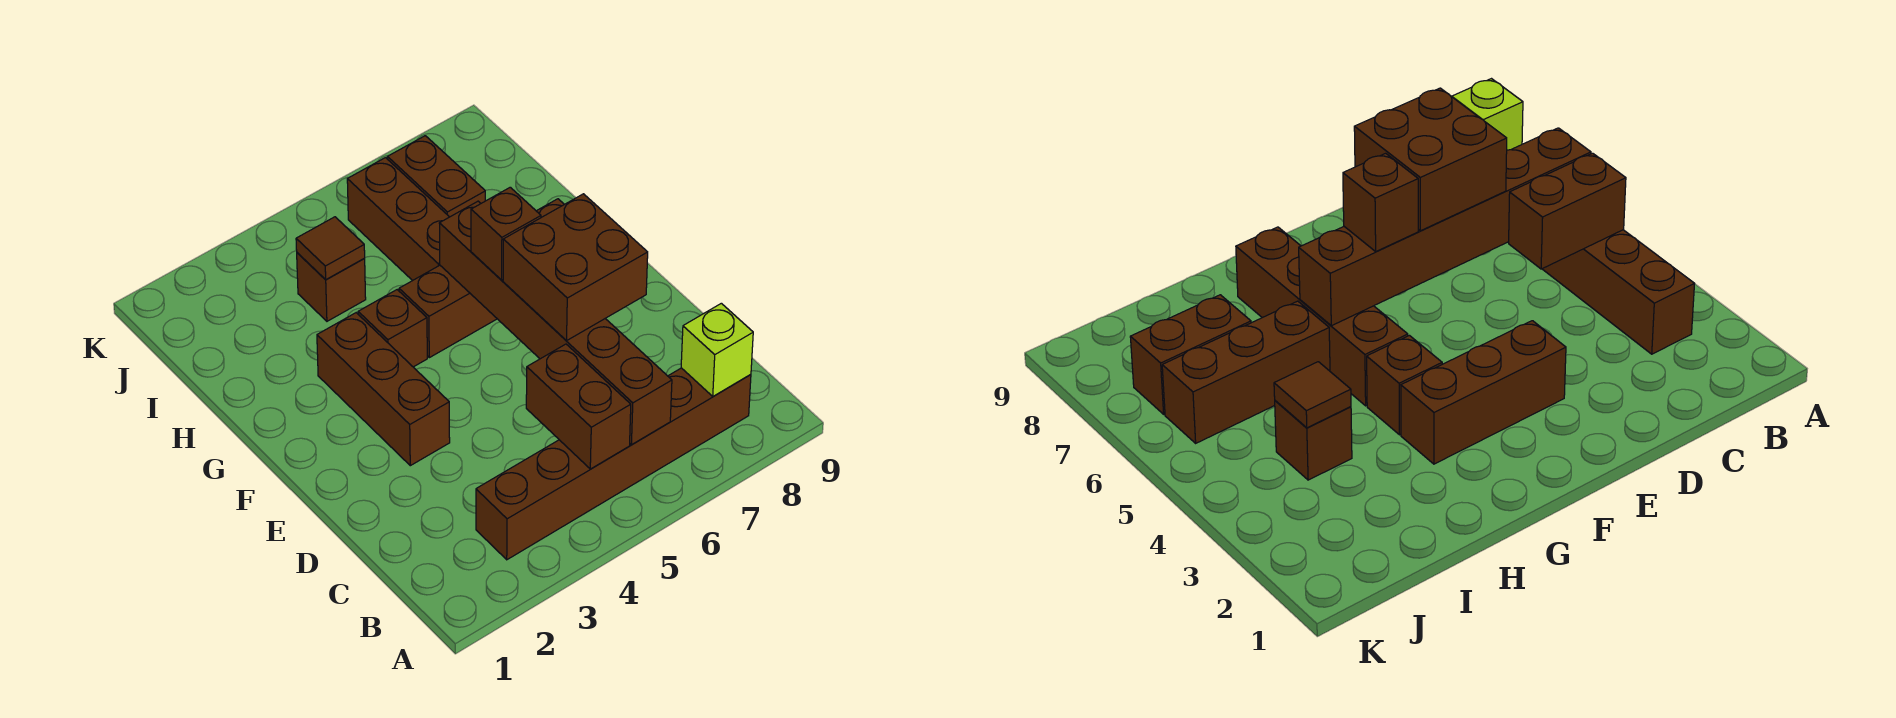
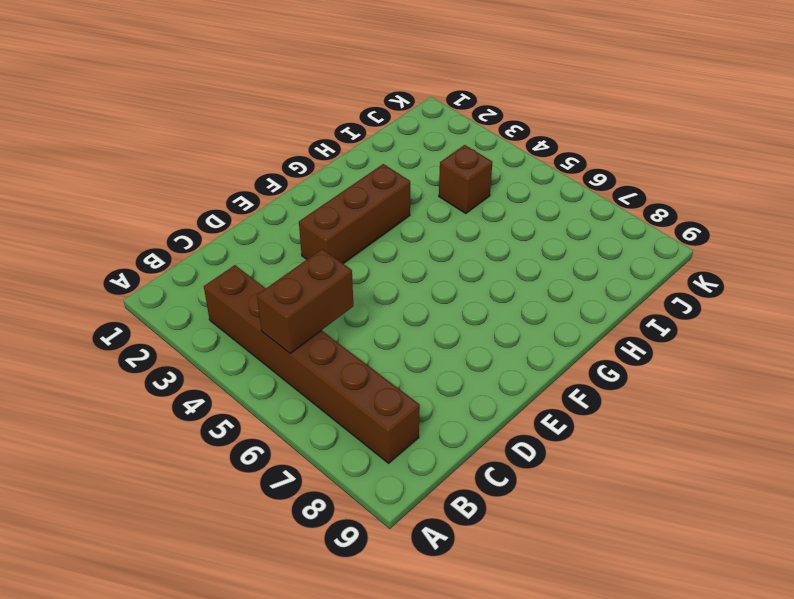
none -> brown brick G4 level 1
none -> brown brick G5:G8 level 1
none -> brown brick H6:J6 level 1

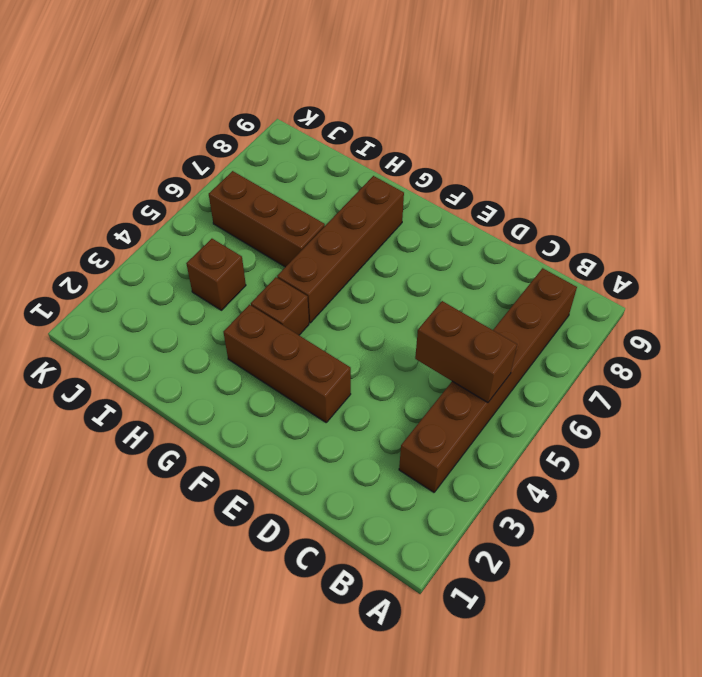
none -> brown brick I7:J7 level 1
none -> brown brick B6:G6 level 2
none -> lime brick B8 level 2

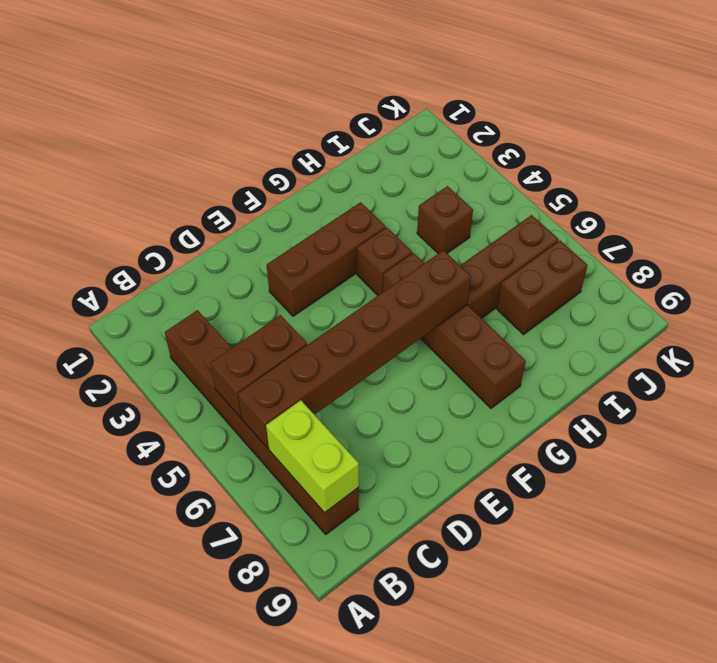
lime brick B7:B8 level 2 -> lime brick B8 level 2
none -> brown tile I4 level 2
none -> brown brick D6:E7 level 3
none -> brown brick F6 level 3

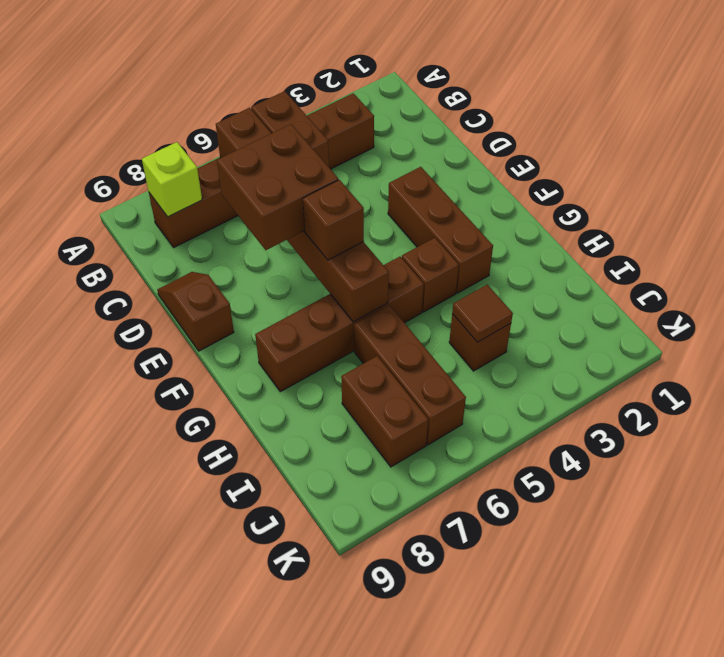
brown slope D9:E9 level 1 top E -> none

